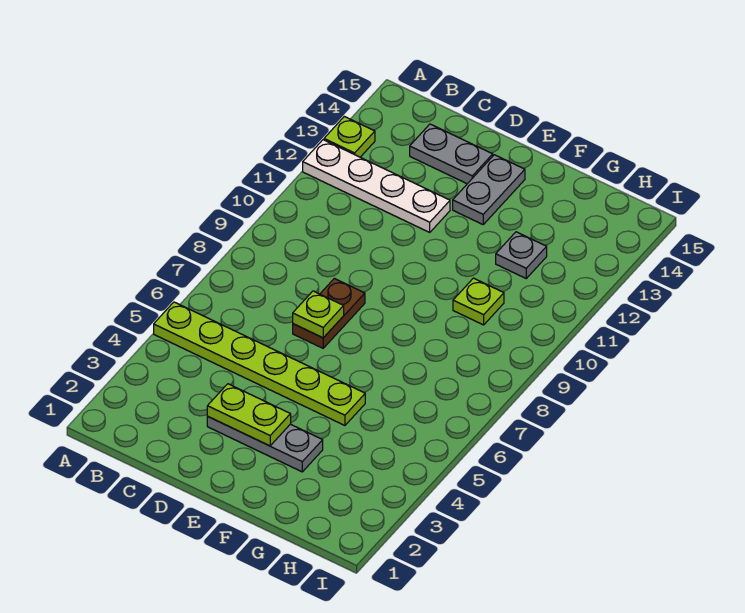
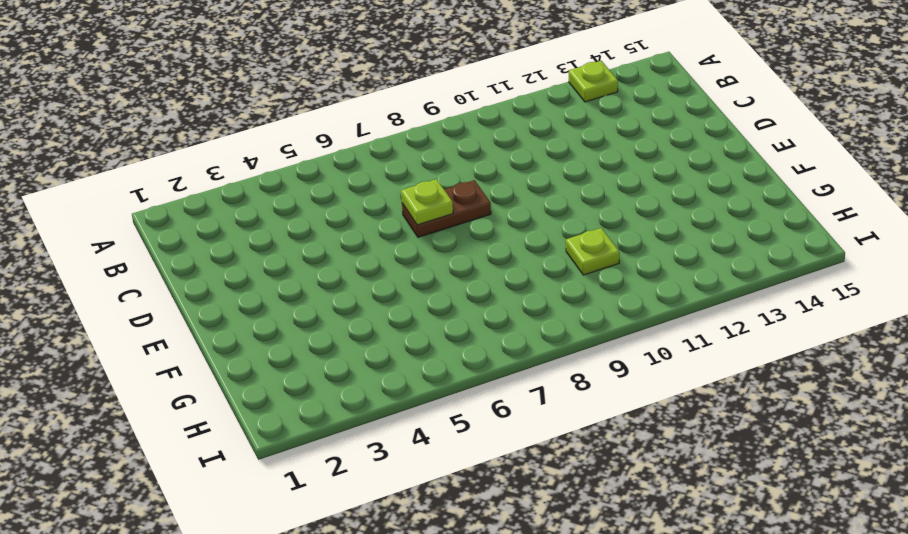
none -> lime plate A5:F5 level 1
none -> white plate A12:D12 level 1

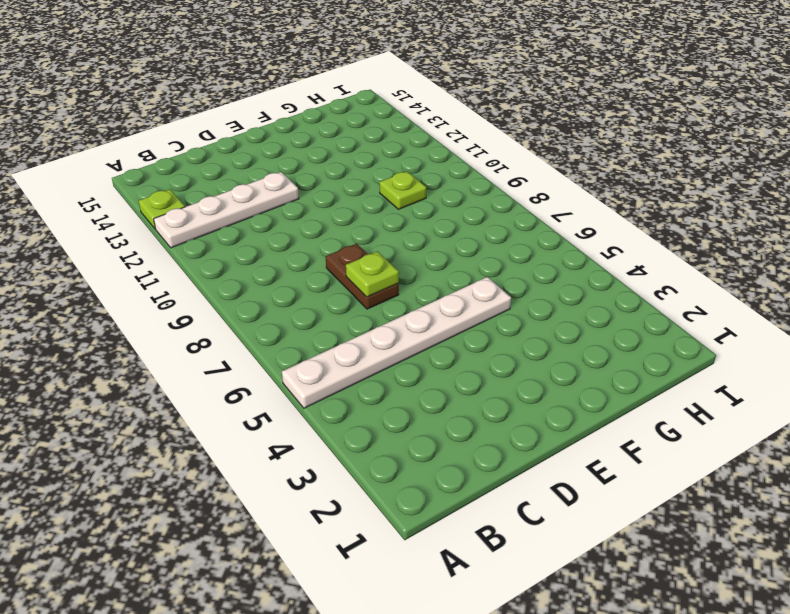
white plate A5:F5 level 1 -> lime plate A5:F5 level 1
none -> grey plate C14:D14 level 1
none -> grey plate D3:F3 level 1

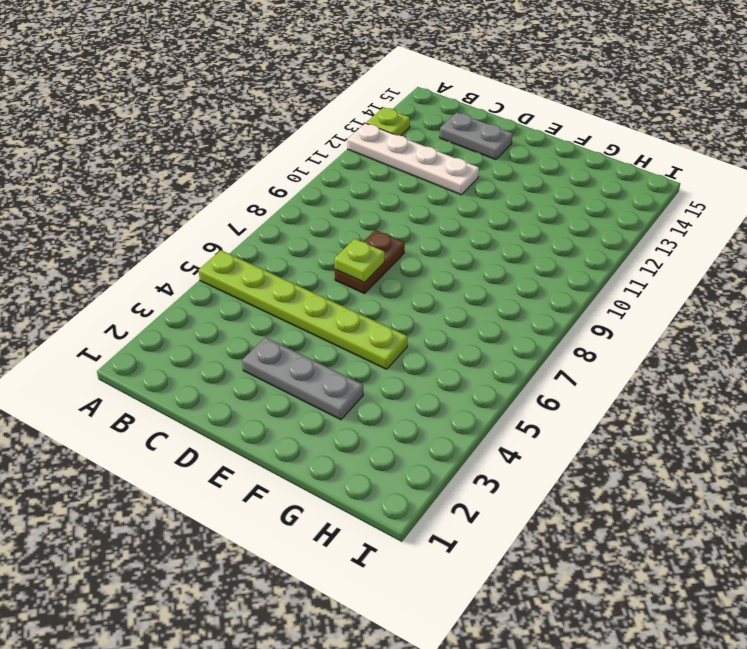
none -> grey plate E13:E14 level 1
none -> lime plate G10 level 1

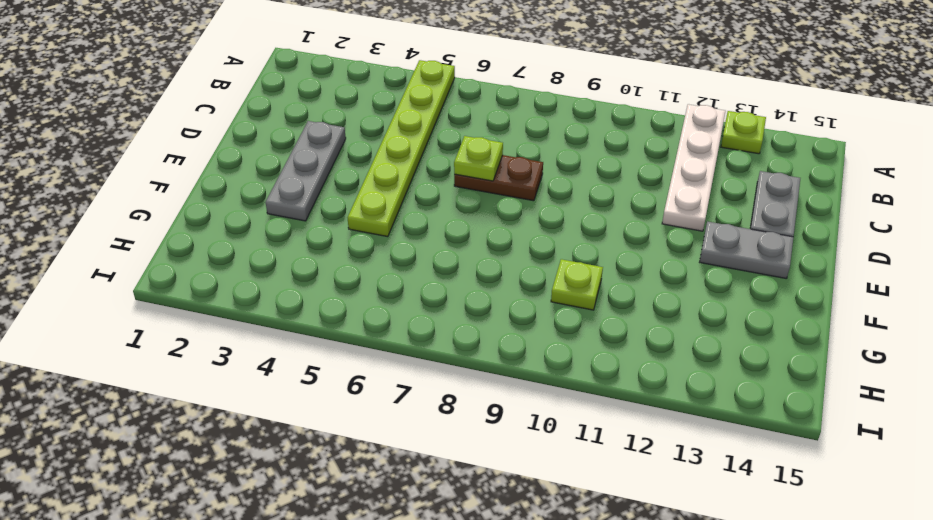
none -> grey plate G12 level 1
none -> lime plate D3:E3 level 2

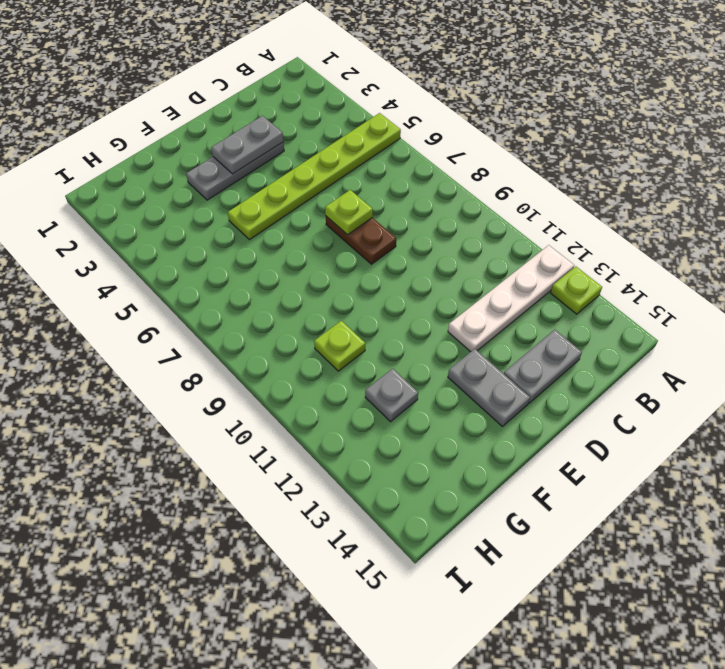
grey plate D3:E3 level 2 -> lime plate D3:E3 level 2

